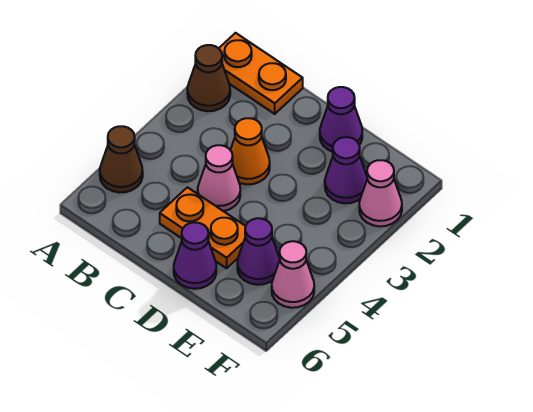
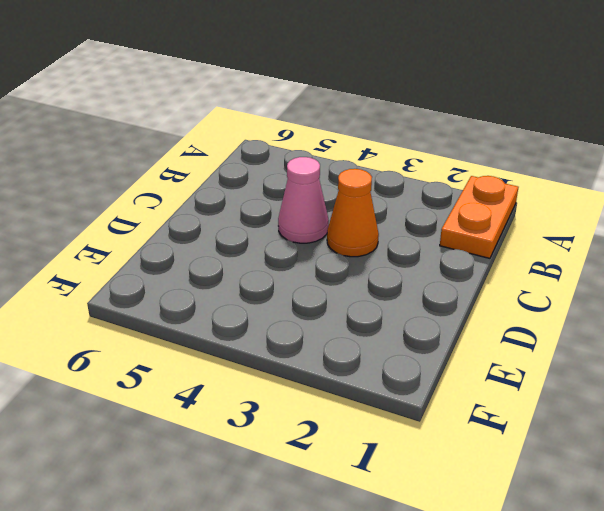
none -> brown cone A2 level 1
none -> brown cone A5 level 1
none -> orange plate C5:D5 level 1

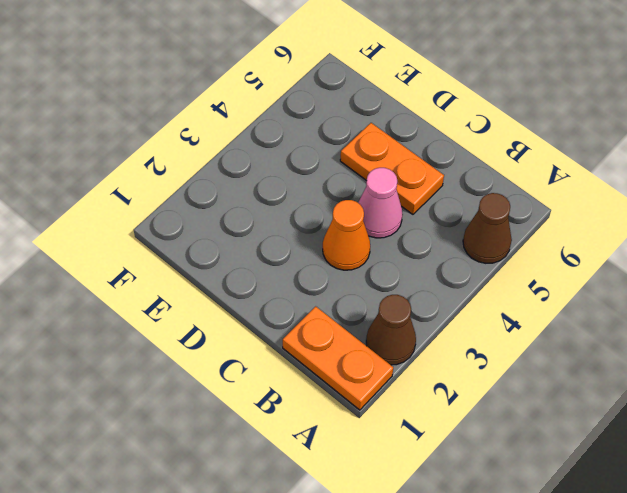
none -> purple cone D1 level 1
none -> purple cone D6 level 1
none -> purple cone E2 level 1

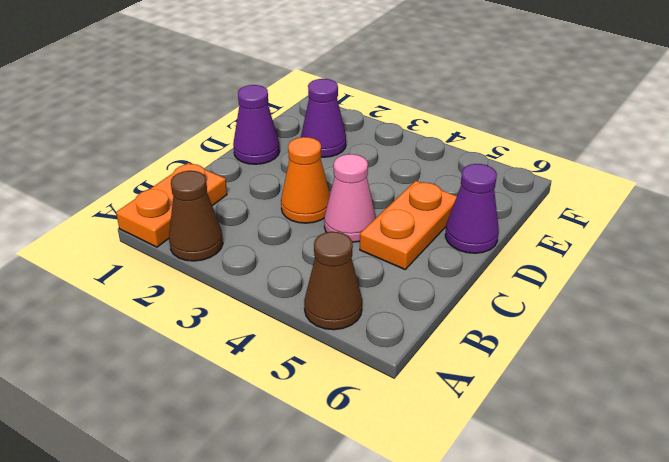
none -> purple cone E5 level 1
none -> pink cone F2 level 1
none -> pink cone F5 level 1

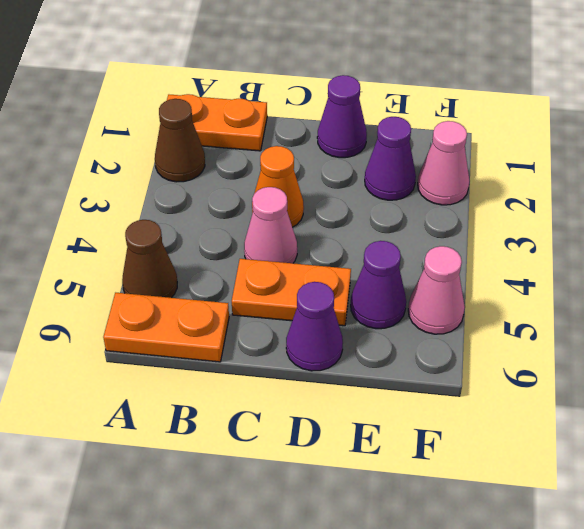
orange plate A6:B6 level 1 -> none

